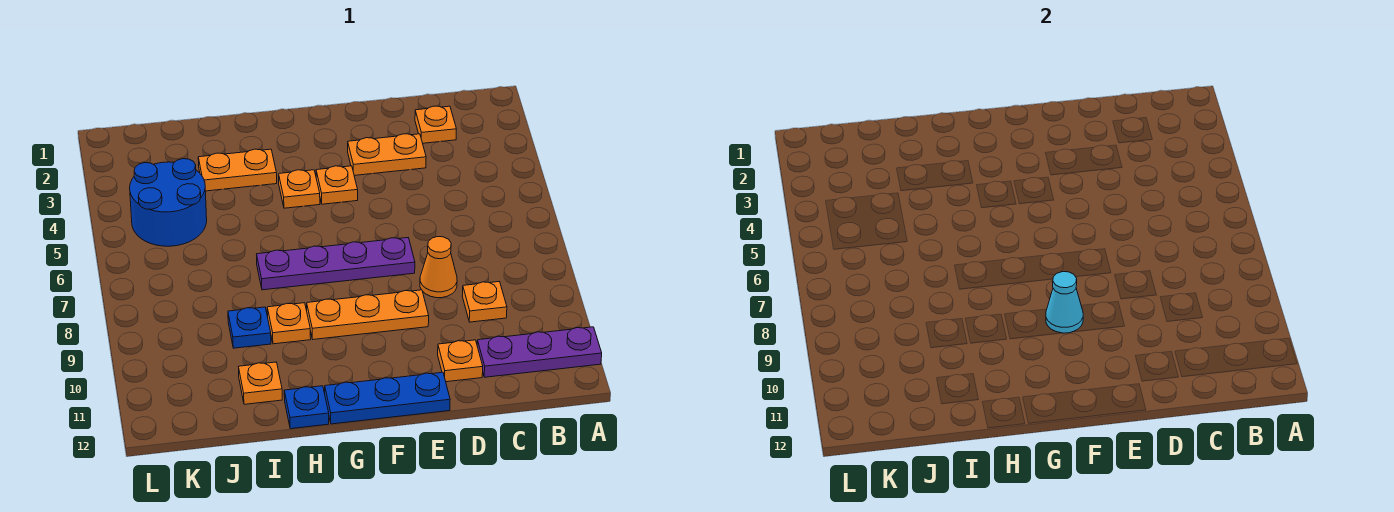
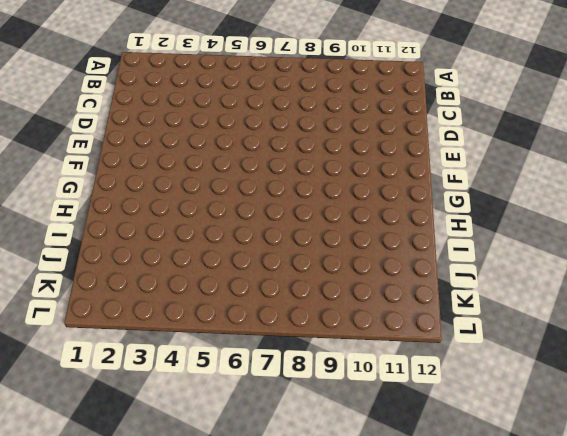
none -> purple plate A11:C11 level 1
none -> orange plate C2 level 1
none -> orange plate C9 level 1

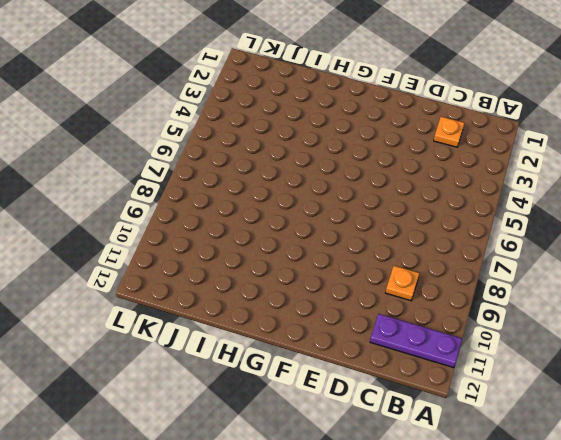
none -> orange plate D3:E3 level 1
none -> orange cone D8 level 1
none -> orange plate D11 level 1

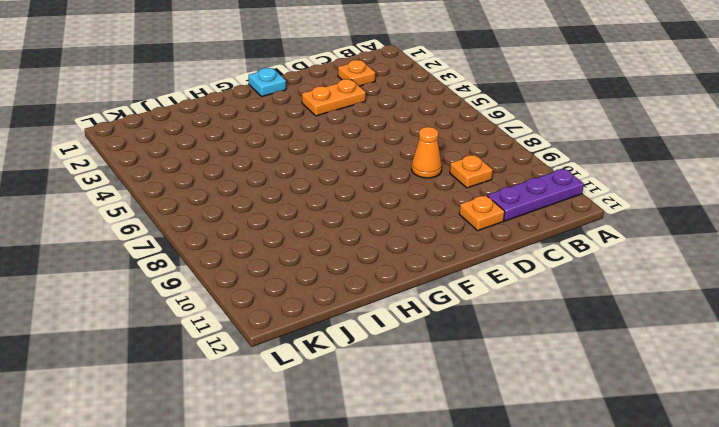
cyan plate F1 level 1 -> none
none -> purple plate E7:H7 level 1
none -> orange plate E9:G9 level 1
none -> blue plate E12:G12 level 1

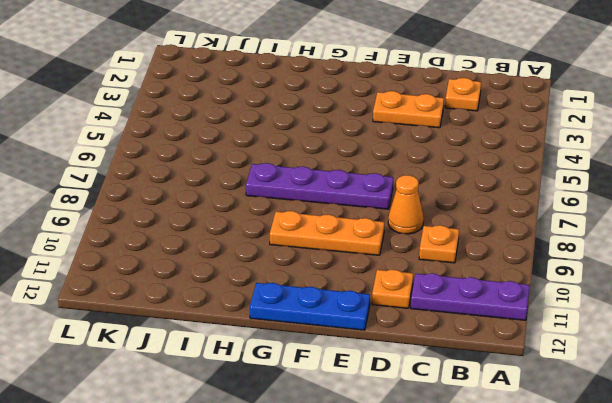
none -> orange plate F4 level 1
none -> orange plate G4 level 1
none -> orange plate H3:I3 level 1

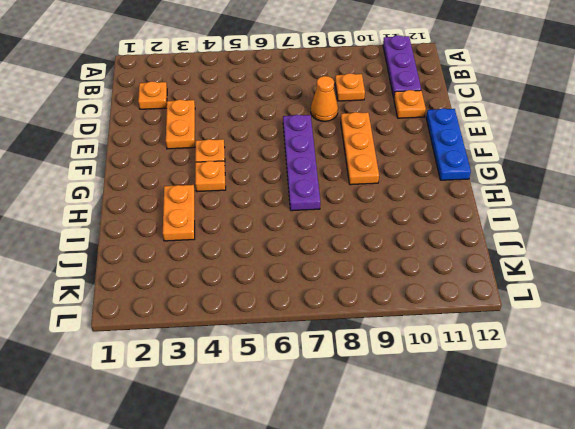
none -> orange plate H9 level 1
none -> blue plate H12 level 1
none -> blue plate I9 level 1

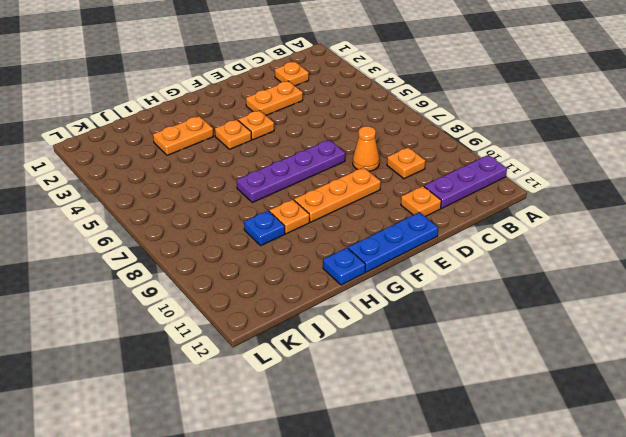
none -> orange plate I11 level 1
none -> blue round brick J4:K5 level 1
none -> cyan cone F9 level 2

